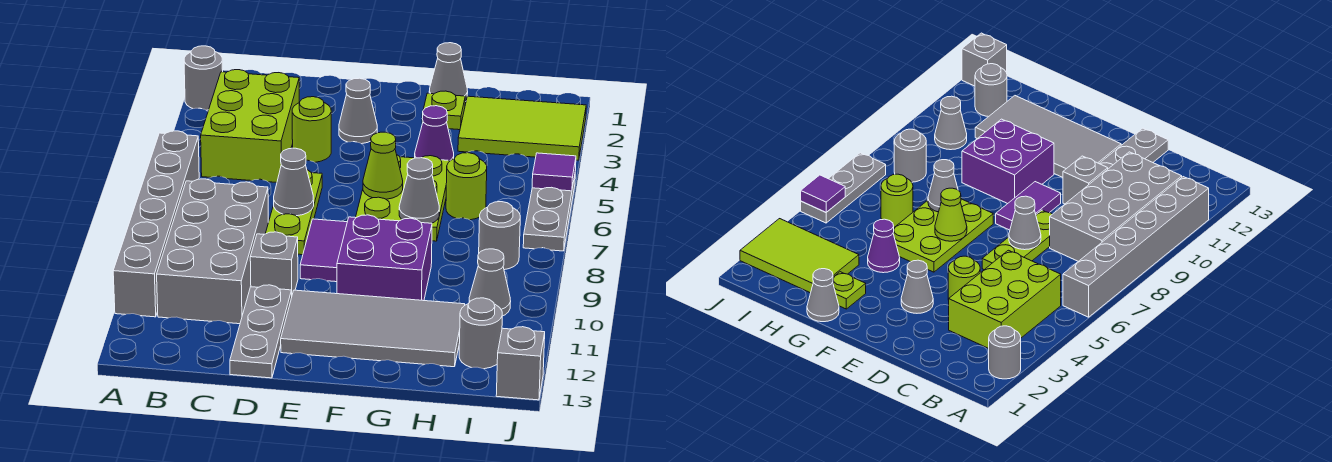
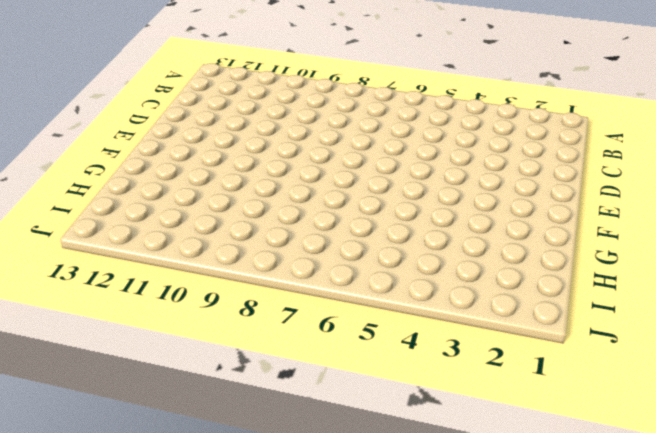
none -> grey round brick A2 level 1
none -> grey brick A6:A11 level 1
none -> lime brick B3:C5 level 1

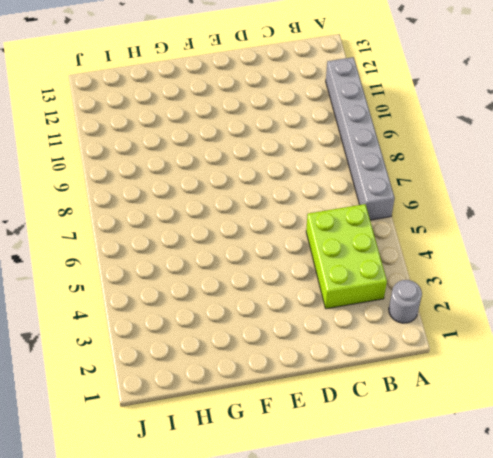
none -> grey brick B8:C11 level 1
none -> lime round brick D4 level 1
none -> lime plate D6:D8 level 1

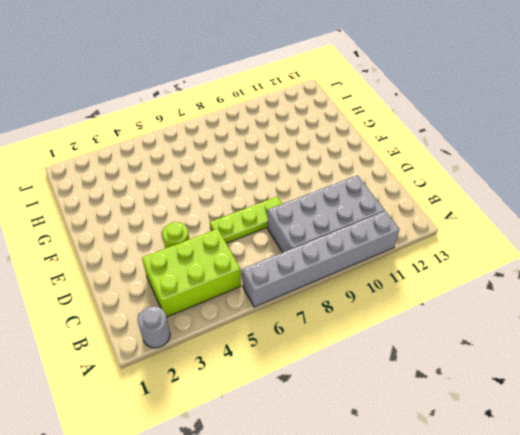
none -> grey brick D10 level 1
none -> grey plate D11:D13 level 1
none -> grey cone E3 level 1

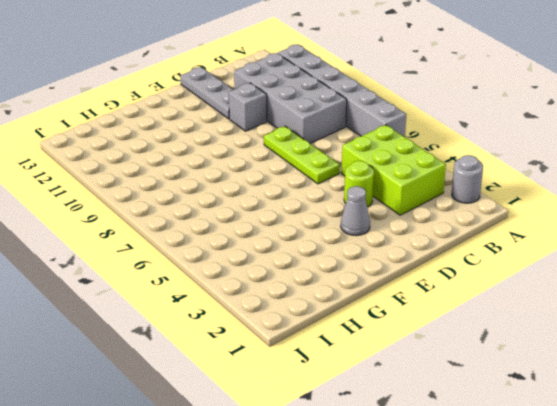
none -> purple tile E8:E9 level 1
none -> grey tile E11:H12 level 1
none -> lime plate F5:G7 level 1

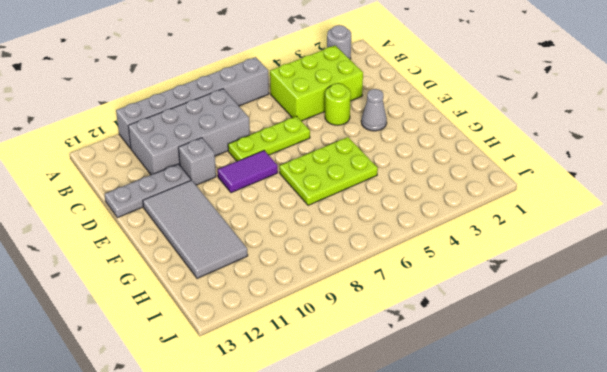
none -> purple brick F9:G10 level 1
none -> grey cone G1 level 1
none -> lime plate G2 level 1

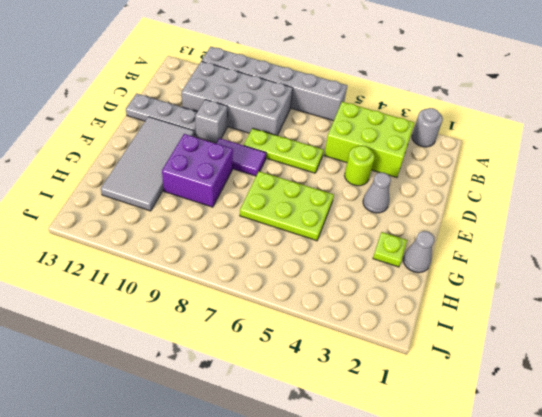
none -> purple cone G4 level 1
none -> lime tile H2:J3 level 1
none -> lime round brick H6 level 1

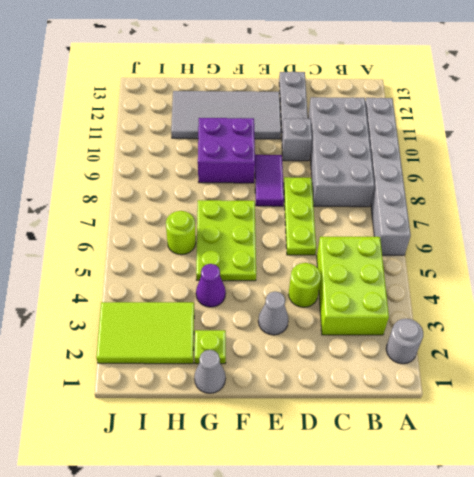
none -> grey round brick I8 level 1
none -> grey cone I10 level 1
none -> grey round brick I12 level 1

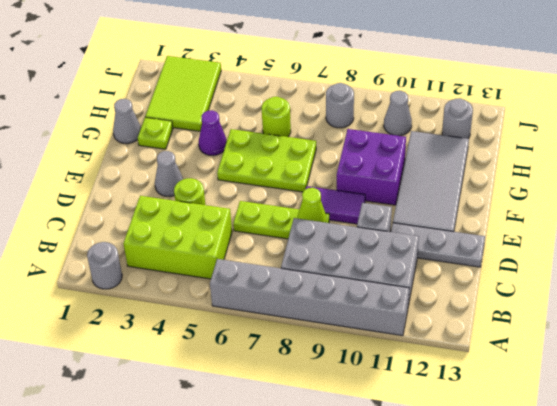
lime cone D8 level 2 -> lime cone F6 level 2
none -> grey plate J5:J7 level 1
none -> grey brick J13 level 1
none -> grey cone D7 level 2

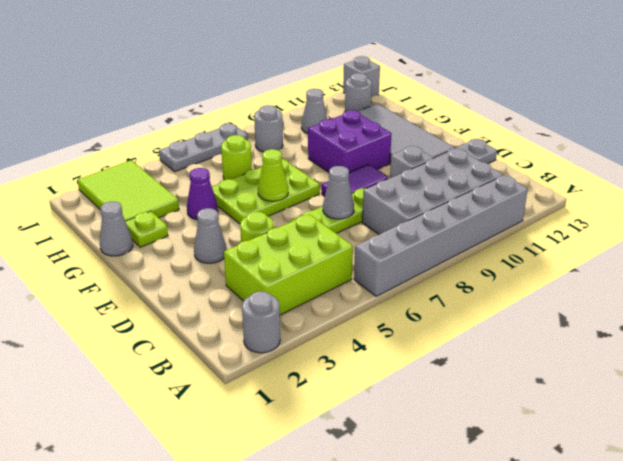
none -> grey cone G7 level 2
none -> purple tile J5 level 2

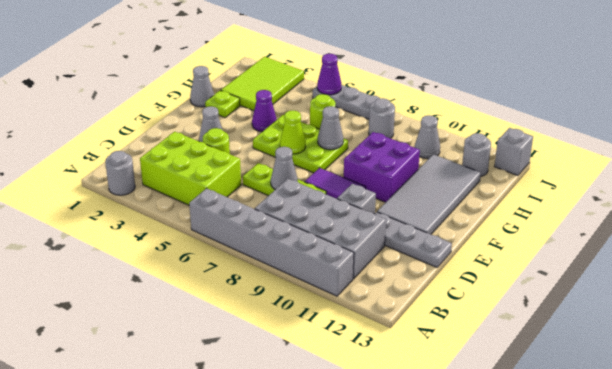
purple cone J5 level 2 -> purple tile J5 level 2

